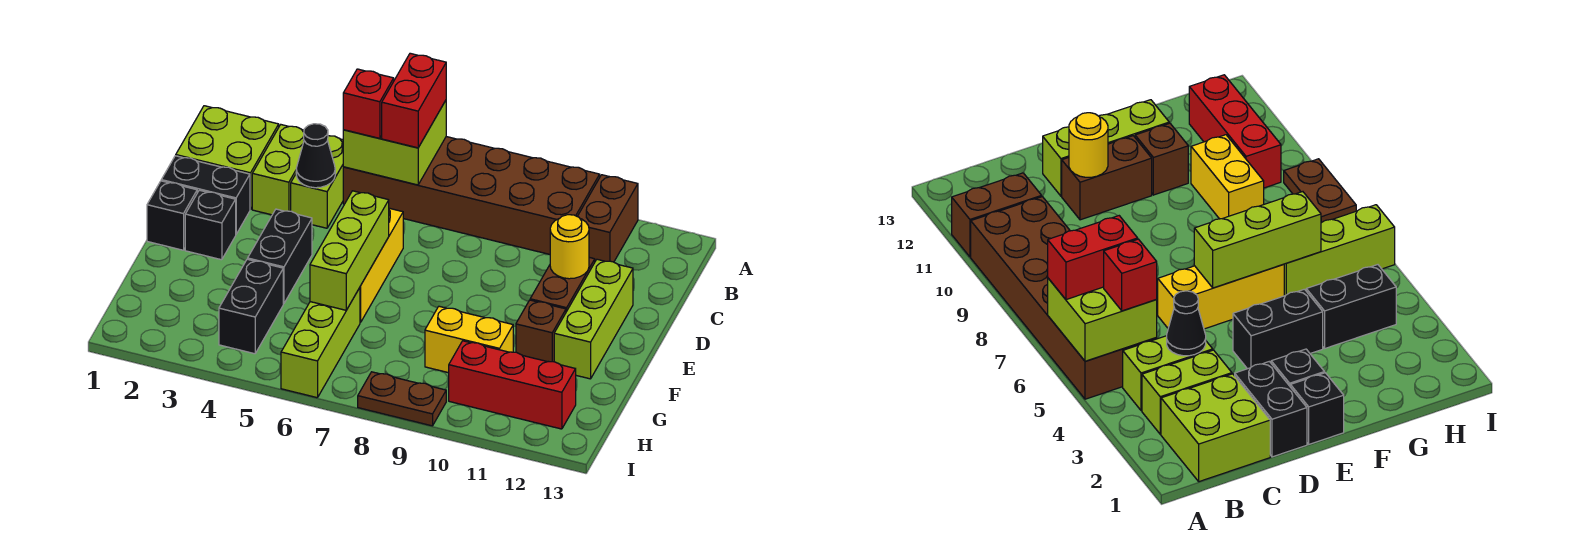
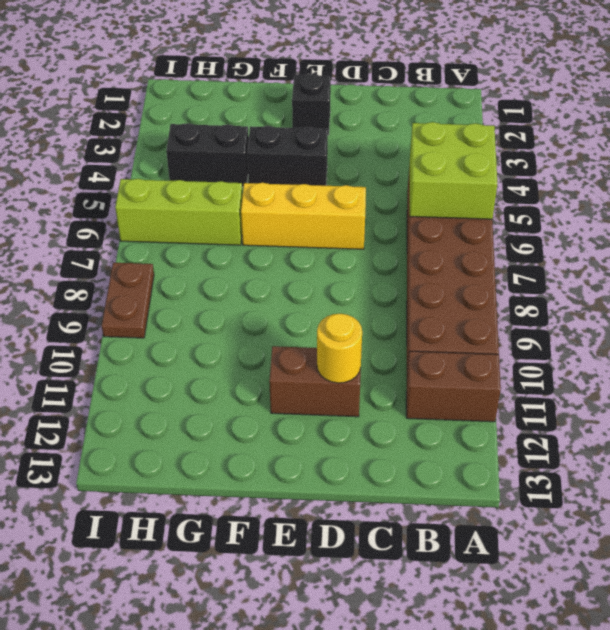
none -> lime brick B1:C2 level 1
none -> lime brick B3:C3 level 1
none -> lime brick B4:C4 level 1

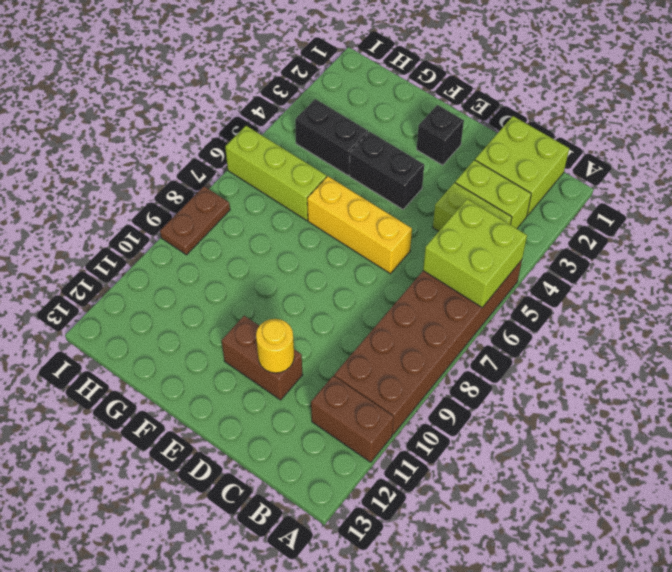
none -> black brick D1:D2 level 1
none -> lime brick D12:F12 level 1
none -> black brick E1 level 1

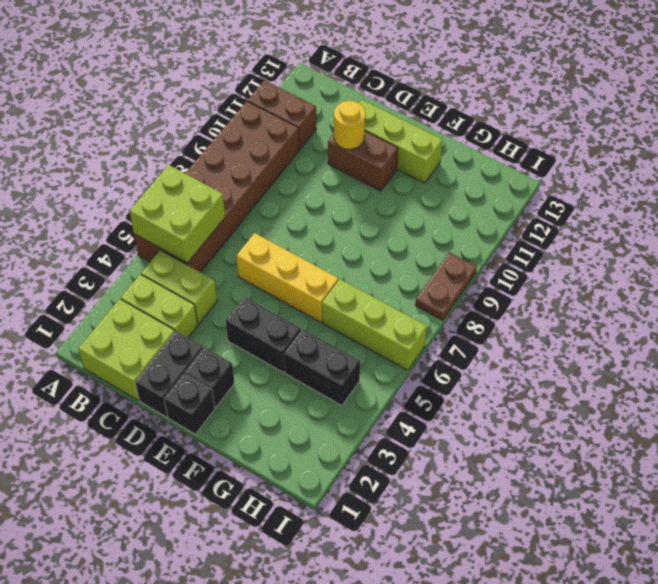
none -> brown brick F11 level 1
none -> yellow brick G9:G10 level 1
none -> red brick H10:H12 level 1

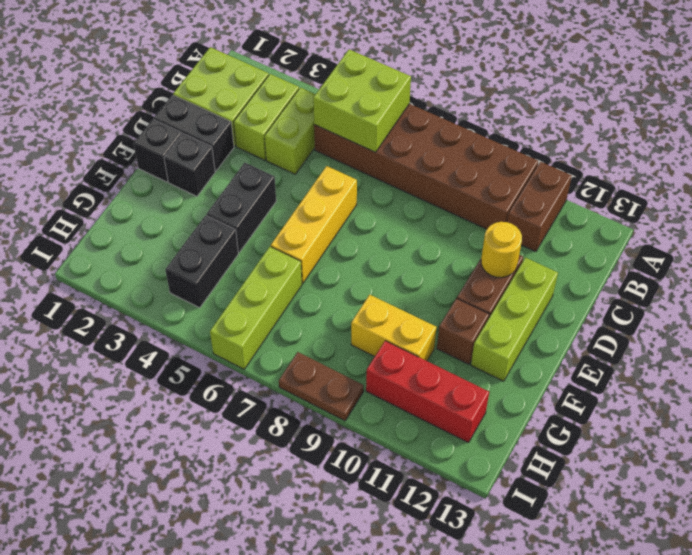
none -> black cone C4 level 2
none -> lime brick E6:G6 level 2
none -> red brick A6:B6 level 3

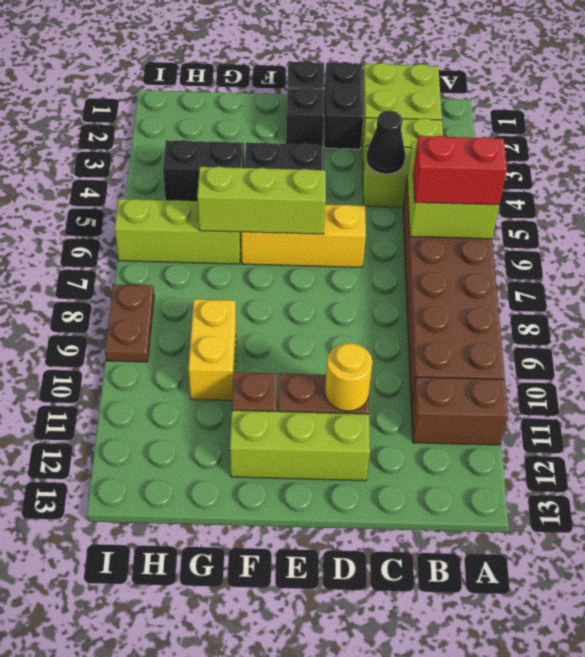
none -> red brick H10:H12 level 1
none -> red brick B5 level 3

